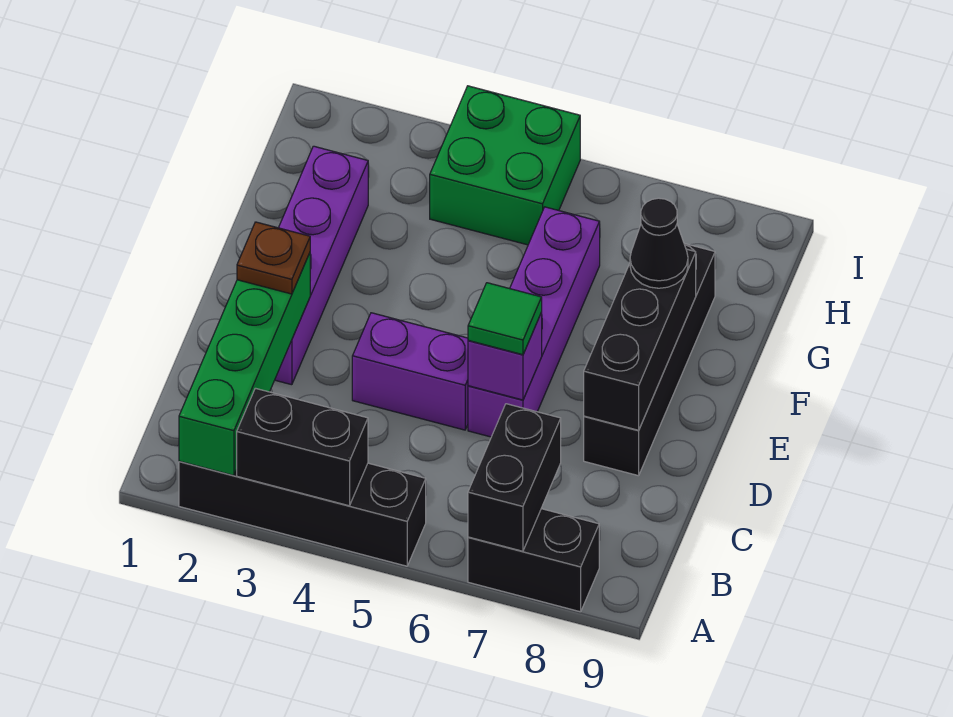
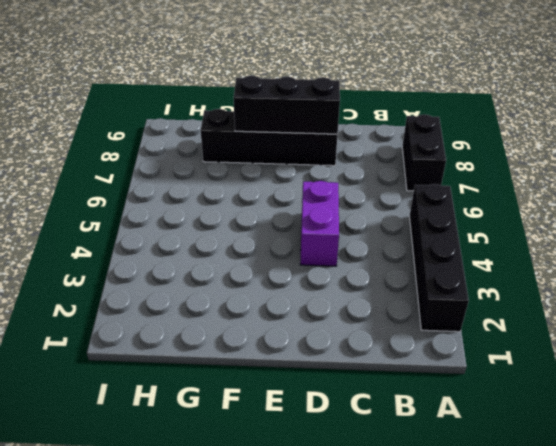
none -> purple brick D2:G2 level 1
none -> purple brick D6:G6 level 1
none -> green brick H4:I5 level 1

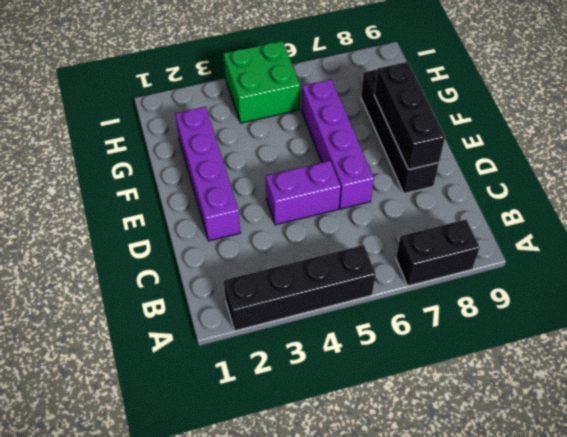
none -> green brick A2:D2 level 2
none -> black brick A3:A4 level 2
none -> black brick A7:B7 level 2

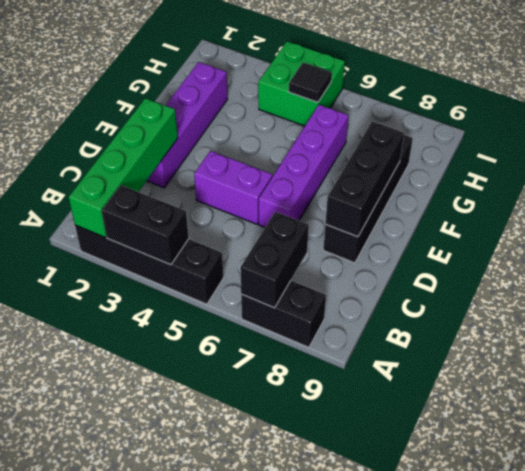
black tile H5 level 2 -> none
none -> purple brick D6 level 2
none -> brown plate D2 level 3
none -> green tile D6 level 3

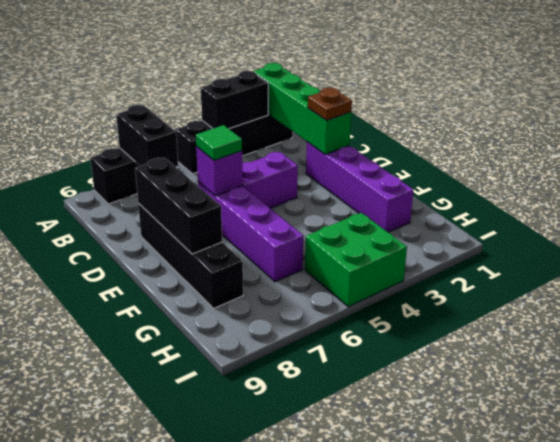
none -> black cone F8 level 3

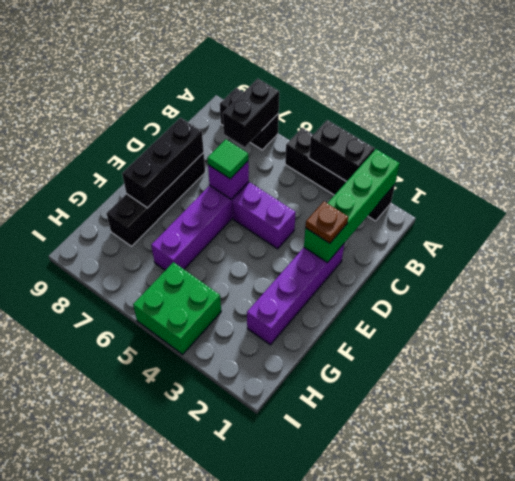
none -> black cone F8 level 3

